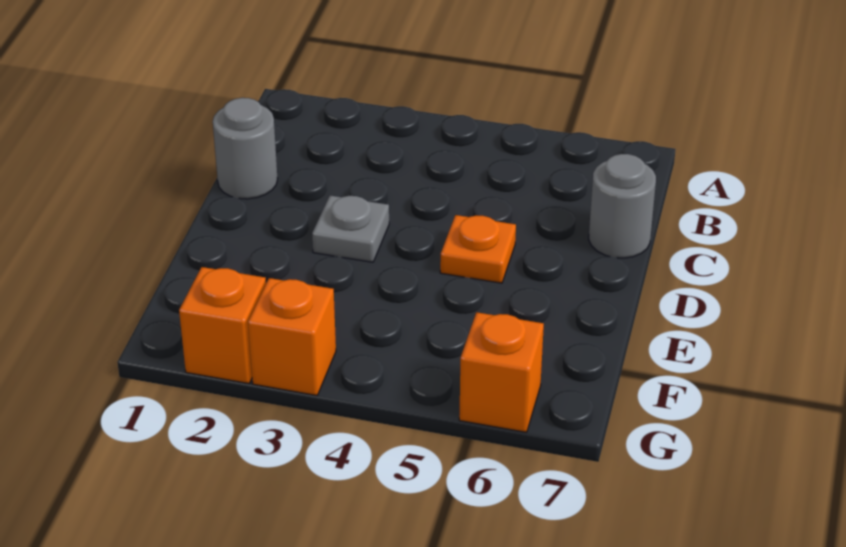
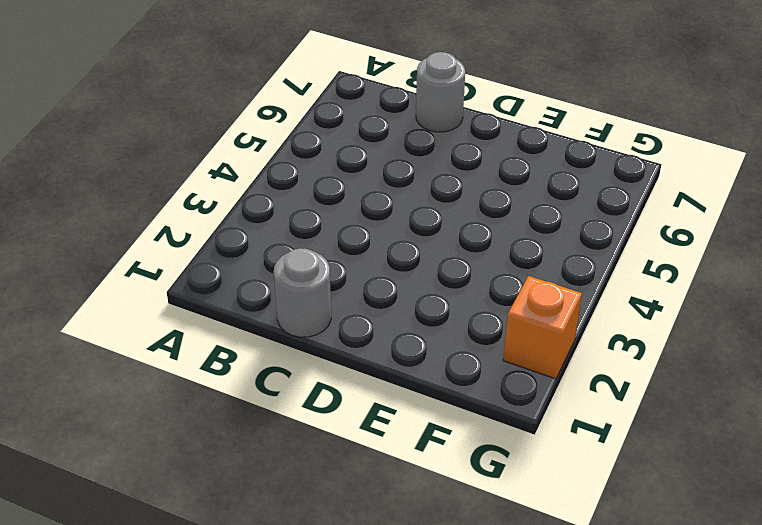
none -> grey plate D3 level 1
none -> orange plate D5 level 1

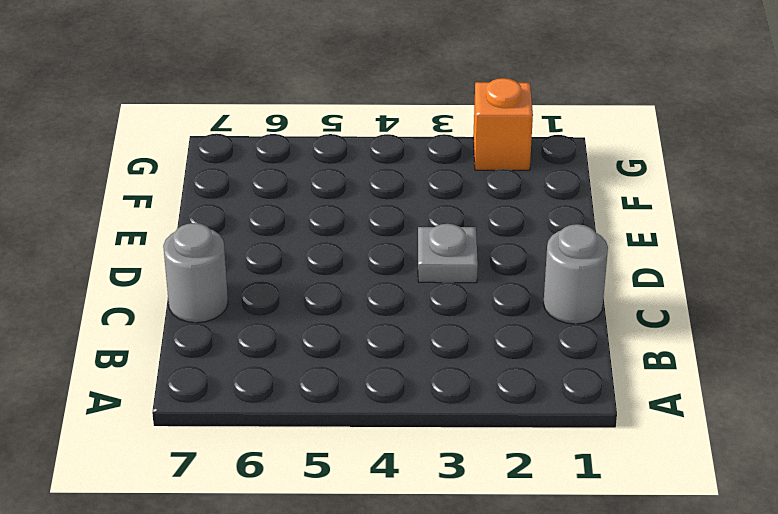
none -> orange plate D5 level 1
none -> orange brick G3 level 1

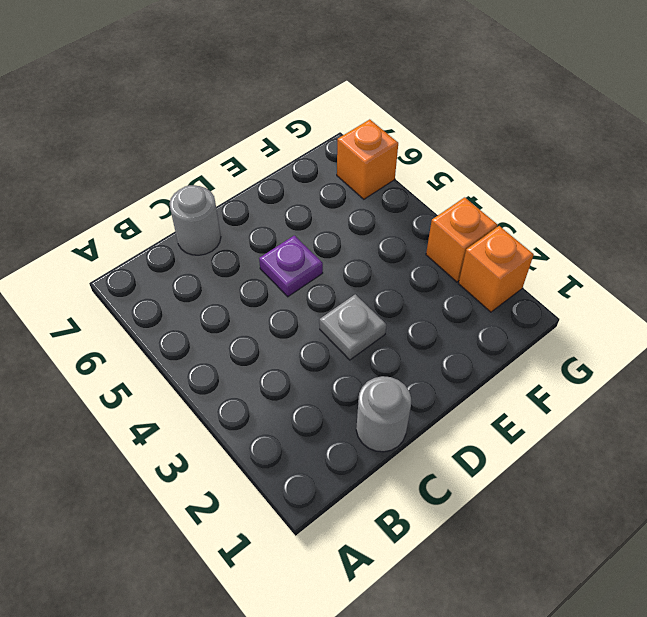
purple plate D5 level 1 -> orange plate D5 level 1

